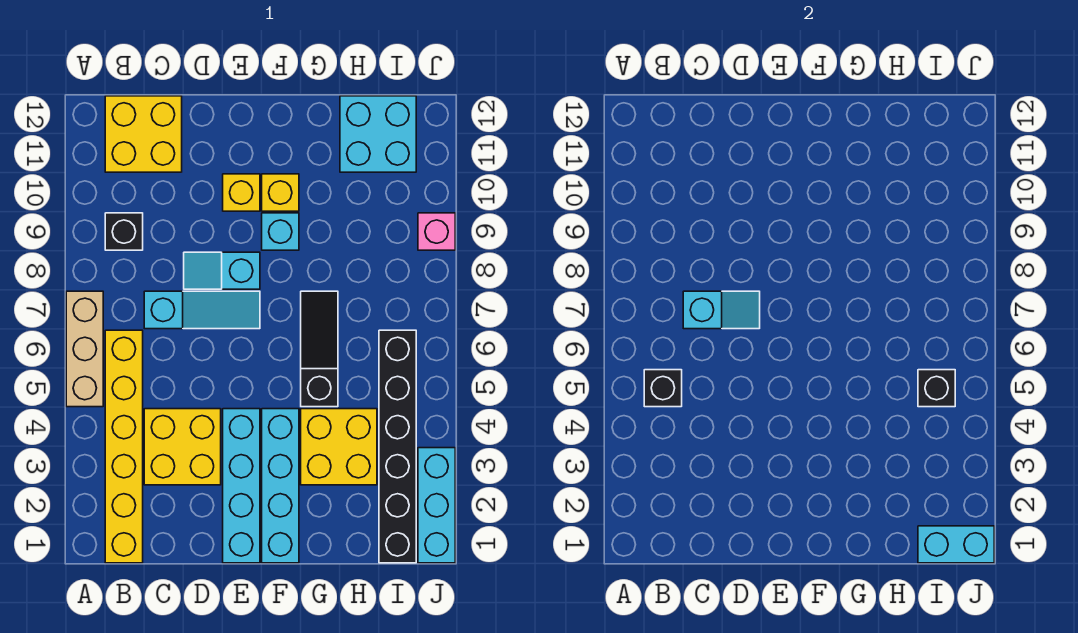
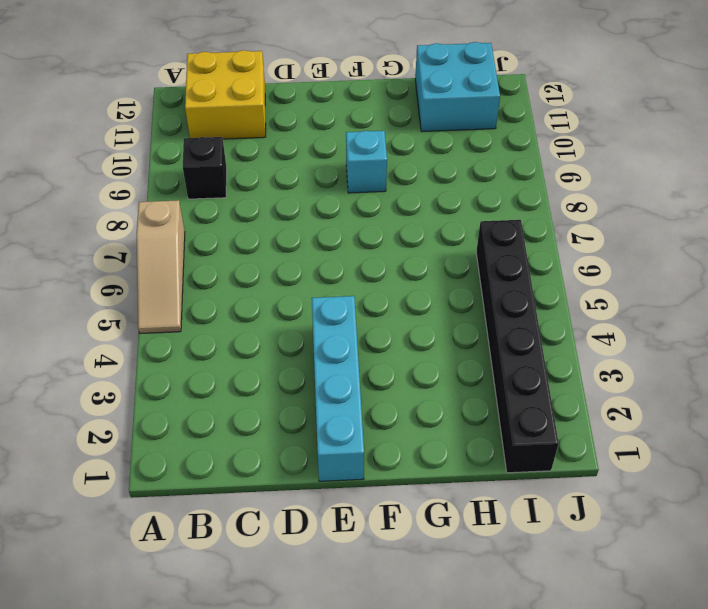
tan slope A5:A7 level 1 top 7 -> tan brick A5:A7 level 1
none -> yellow brick B1:B6 level 1
none -> yellow brick C3:D4 level 1
none -> cyan slope C7:E7 level 1 top C

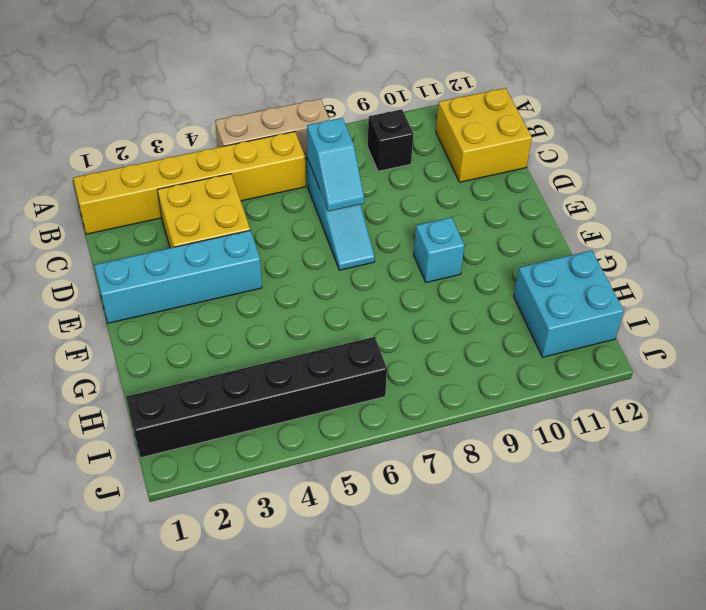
none -> cyan slope D8:E8 level 1 top E
none -> yellow brick E10 level 1
none -> cyan brick F1:F4 level 1

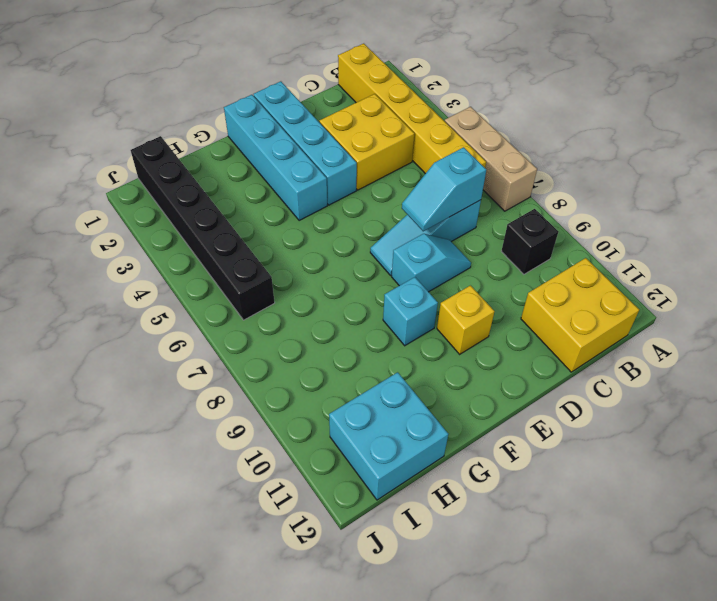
none -> yellow brick F10 level 1
none -> yellow brick G3:H4 level 1
none -> black slope G5:G7 level 1 top 5

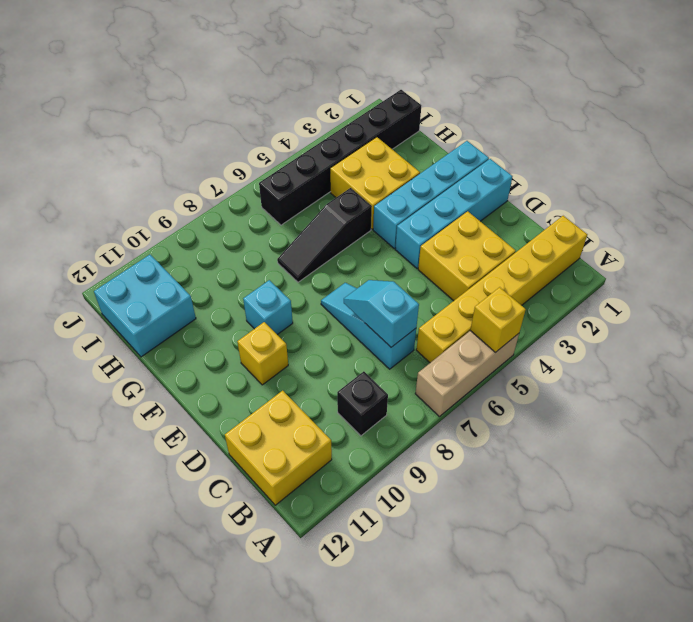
yellow brick A5 level 2 -> yellow brick F10 level 1
none -> cyan slope D8:E8 level 1 top E
none -> cyan brick J1:J3 level 1
none -> pink brick J9 level 1

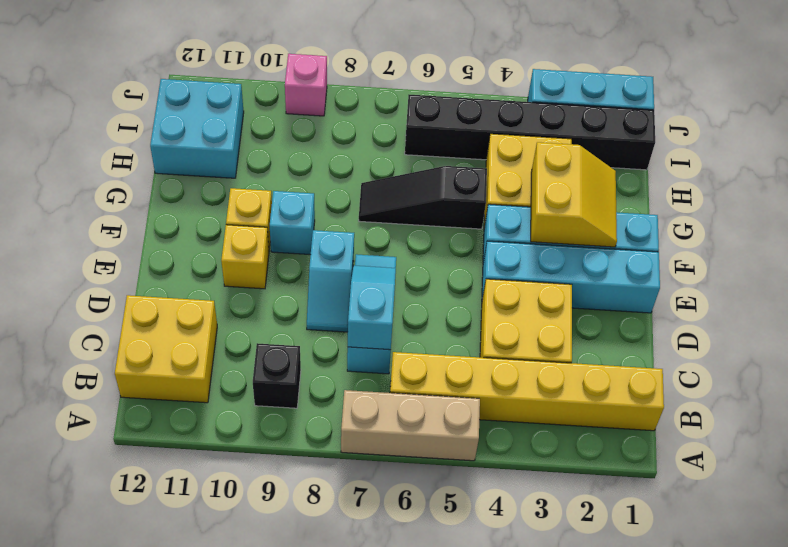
yellow slope F2:G3 level 2 top 3 -> none
none -> black brick B5 level 2
none -> cyan brick I1:J1 level 2
none -> black brick I5 level 2

